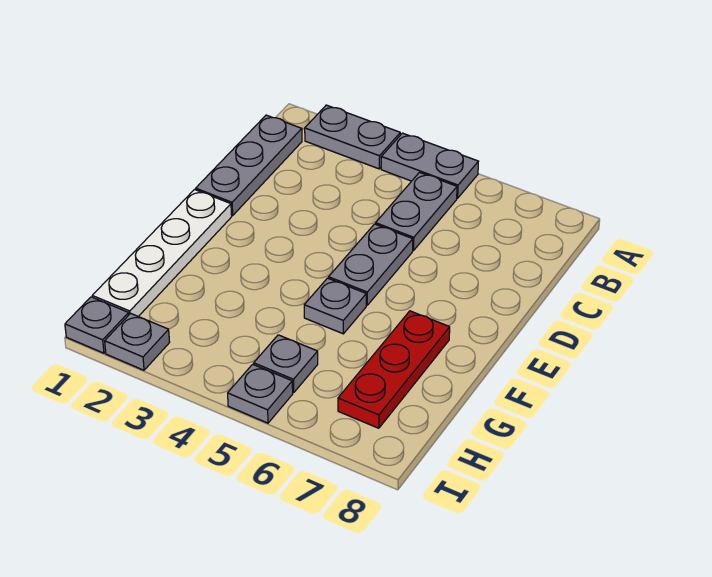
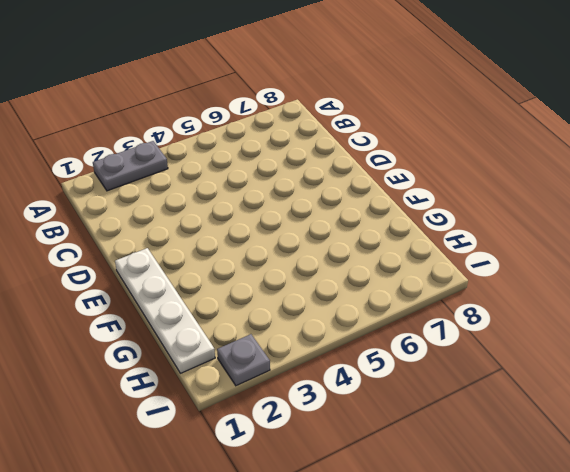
none -> grey plate A4:A5 level 1
none -> grey plate B1:D1 level 1
none -> grey plate B5:C5 level 1

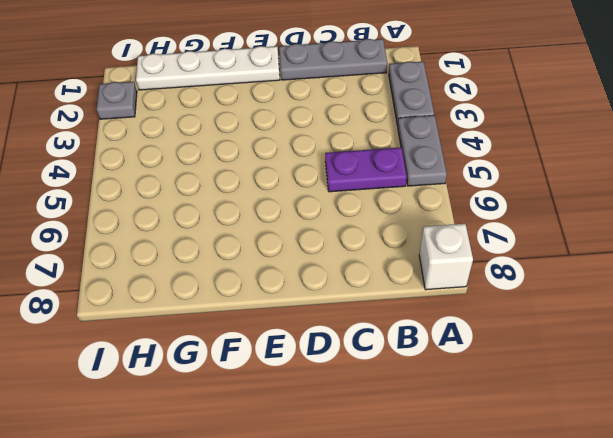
white brick A8 level 1 -> none
purple plate B5:C5 level 1 -> grey plate B5:C5 level 1
none -> grey plate D5:E5 level 1
none -> grey plate F5 level 1
none -> red plate F7:H7 level 1

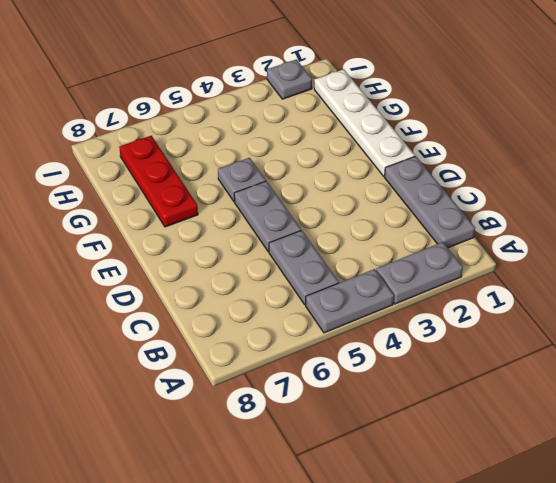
none -> grey plate H5 level 1
none -> grey plate I1 level 1
none -> grey plate I5 level 1

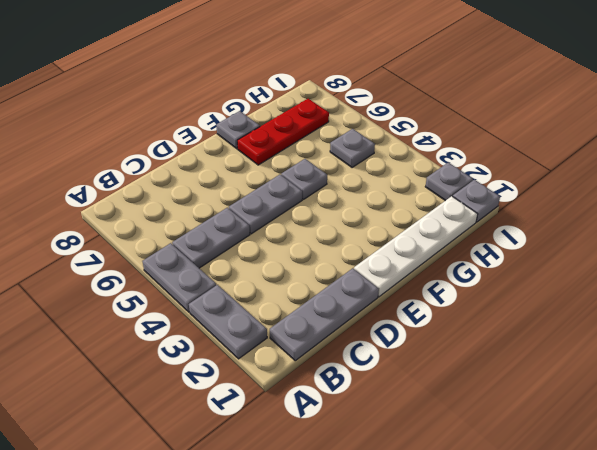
grey plate F8 level 1 -> grey plate I5 level 1

